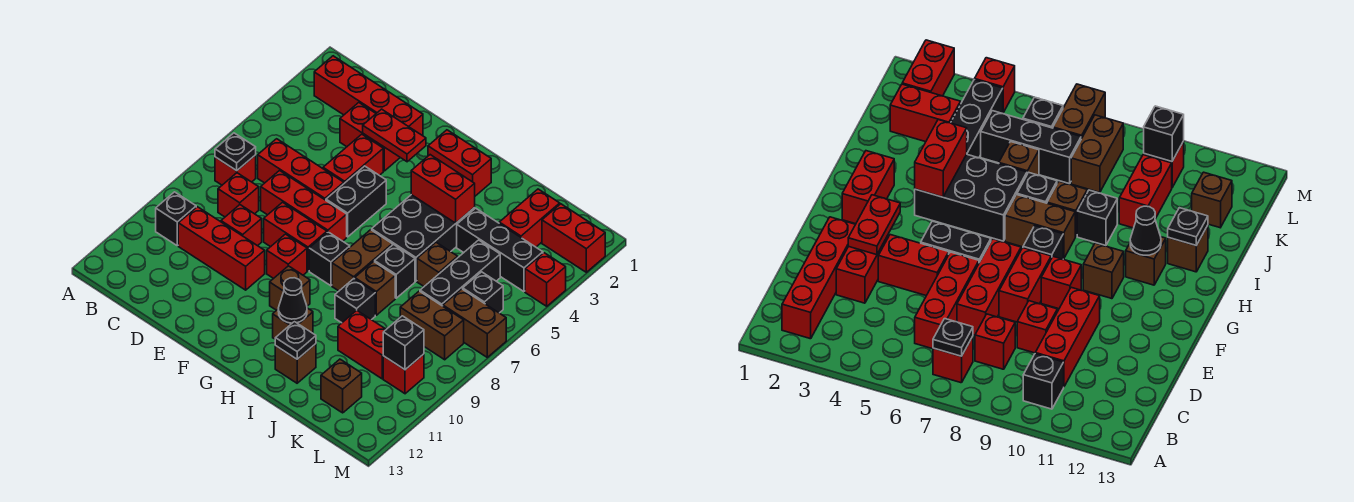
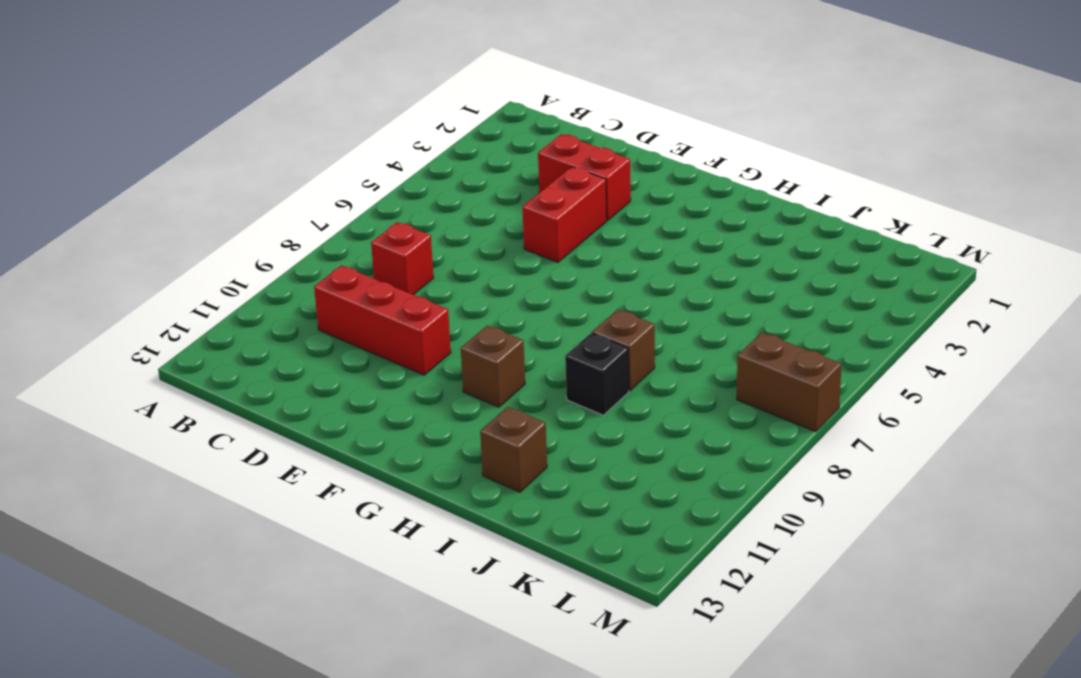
none -> red brick B2:E2 level 1
none -> red brick B7 level 1
none -> black brick B10 level 1
none -> red brick C6:E6 level 1

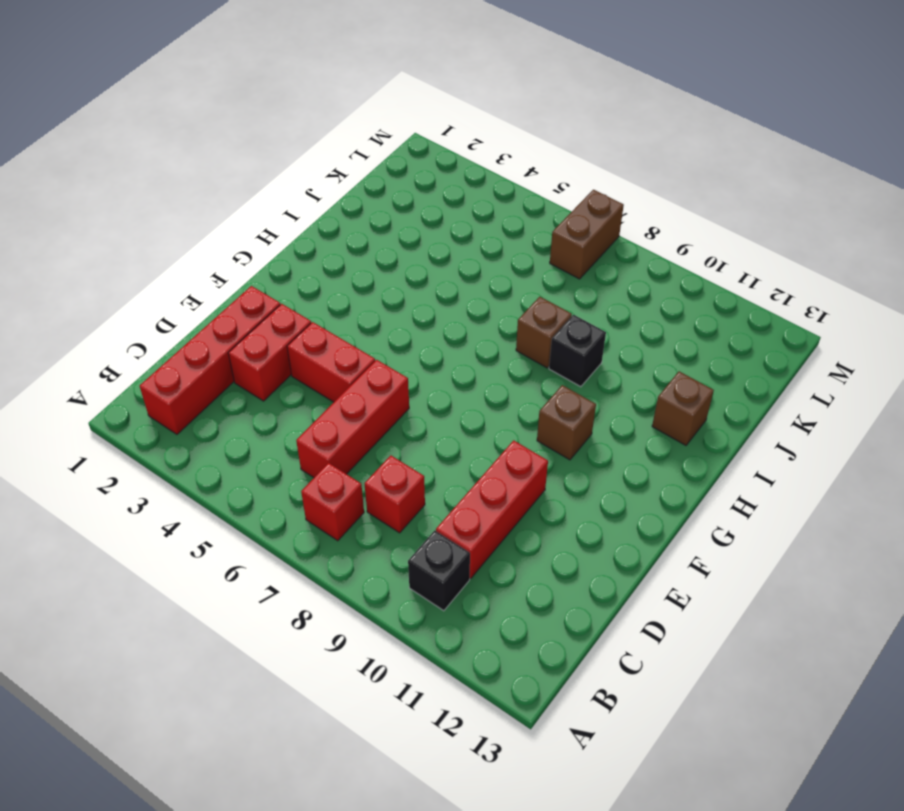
none -> red brick D7:F7 level 1
none -> red brick D9 level 1
none -> red brick E8:F8 level 1
none -> black brick F5:F6 level 1

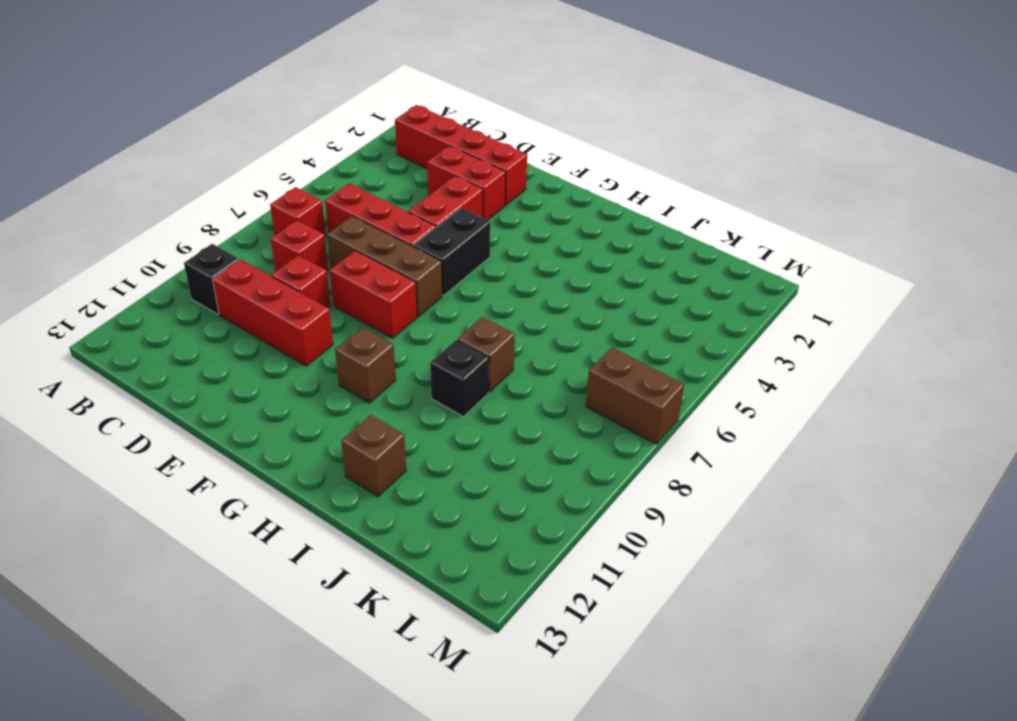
brown brick D7:F7 level 1 -> red brick D7:F7 level 1
none -> red brick F9 level 1
none -> red brick G2:H2 level 1
none -> black brick G8 level 1
none -> black brick H4:I6 level 1

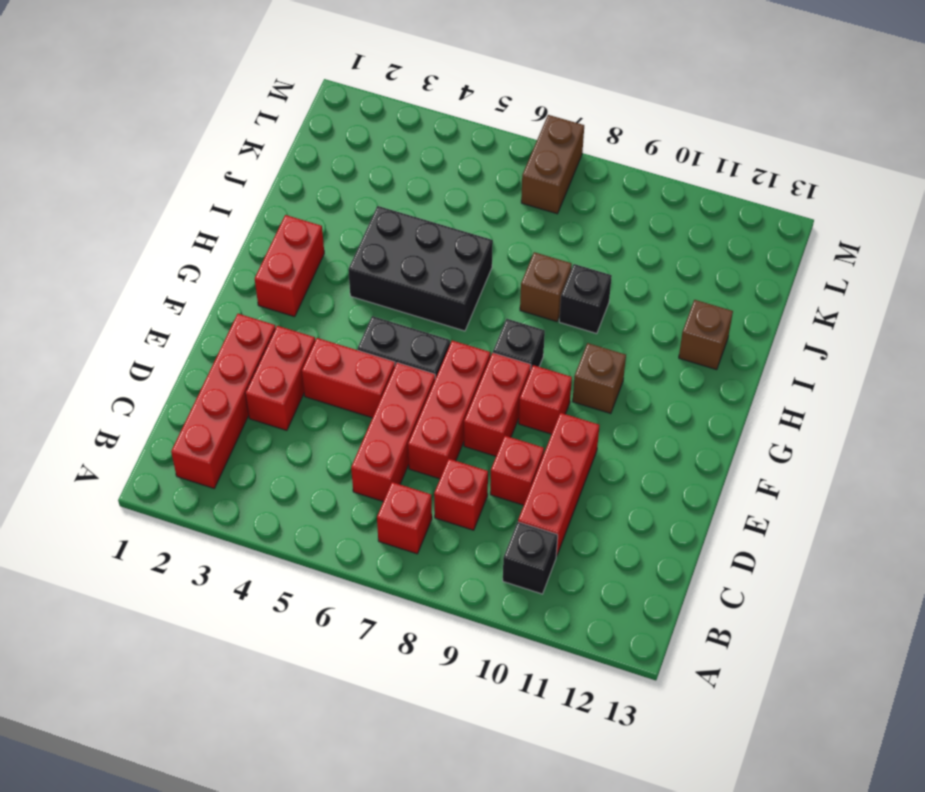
none -> brown brick H7:H8 level 1
none -> brown brick H11 level 1
none -> black brick I7 level 1
none -> black brick J4:L4 level 1

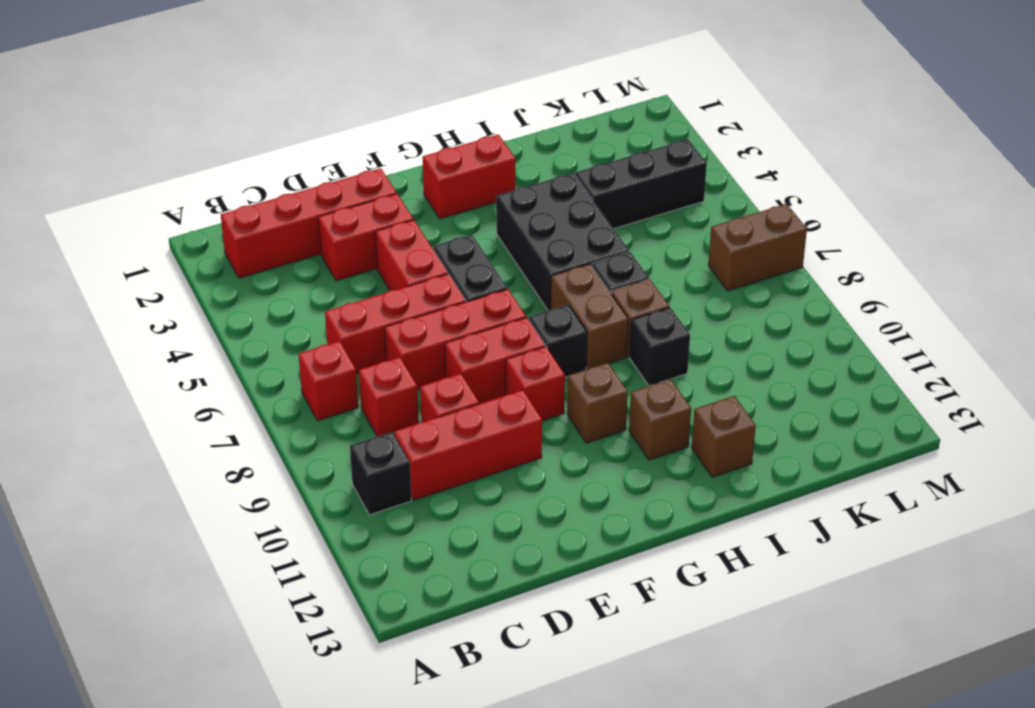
none -> brown brick J6 level 1
none -> red brick J10:K10 level 1
none -> red brick K2:K3 level 1
none -> black brick K5:K7 level 1

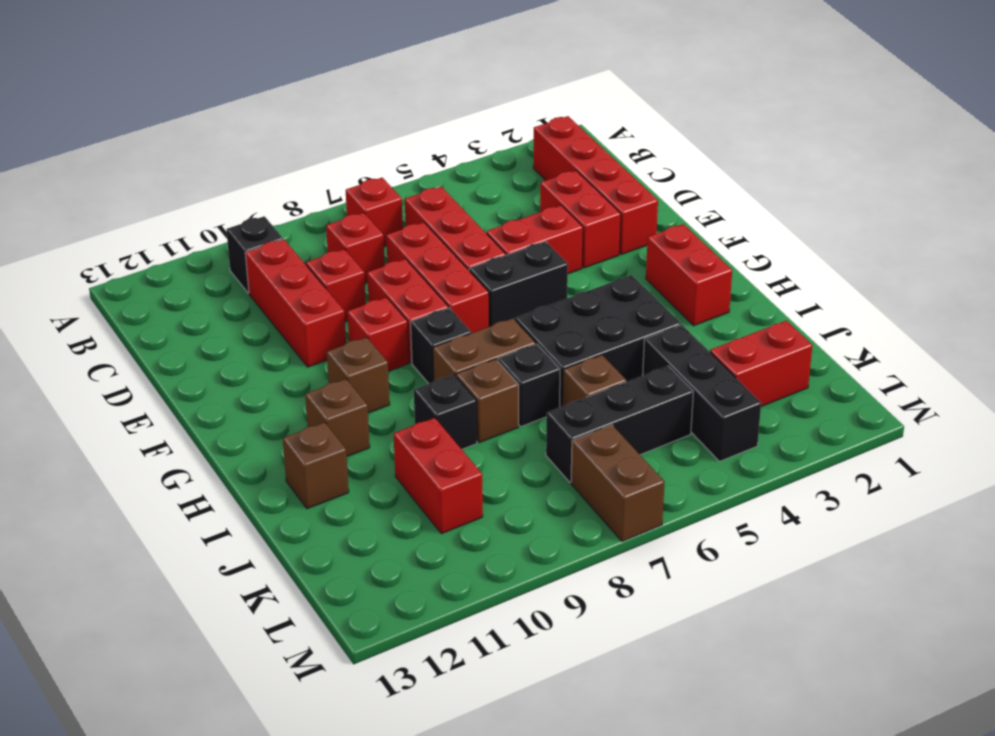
none -> brown brick K8:L8 level 1
none -> brown brick K12 level 1
none -> red brick L2:M2 level 1
none -> black brick L6 level 1

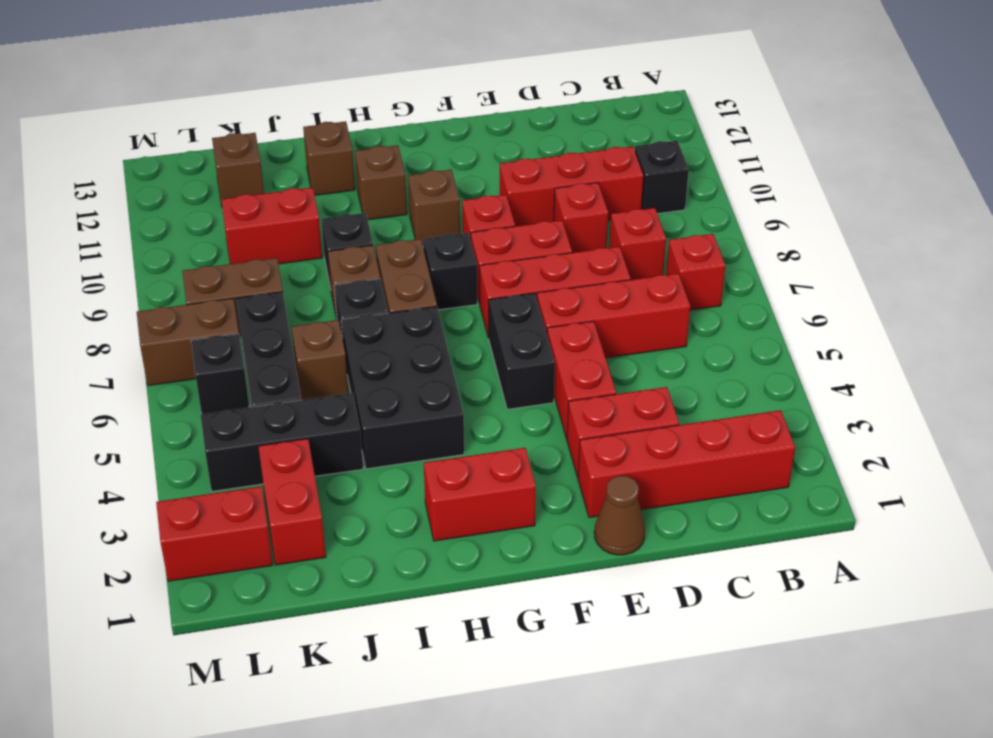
brown cone E1 level 1 -> none
none -> red brick L10 level 1
none -> red brick M4 level 1
none -> black plate B7 level 2
none -> red plate E3:F3 level 2

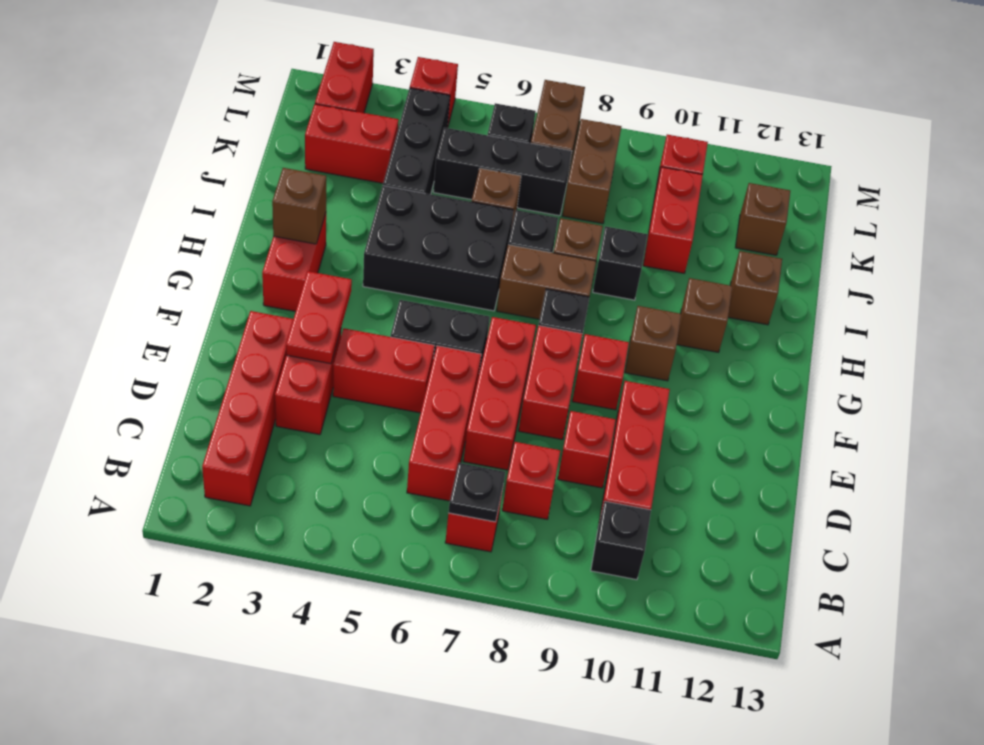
brown brick H2 level 2 -> none
none -> red brick H4:I4 level 2
none -> black cone H11 level 2
none -> black plate I12 level 2
none -> black brick L10 level 2

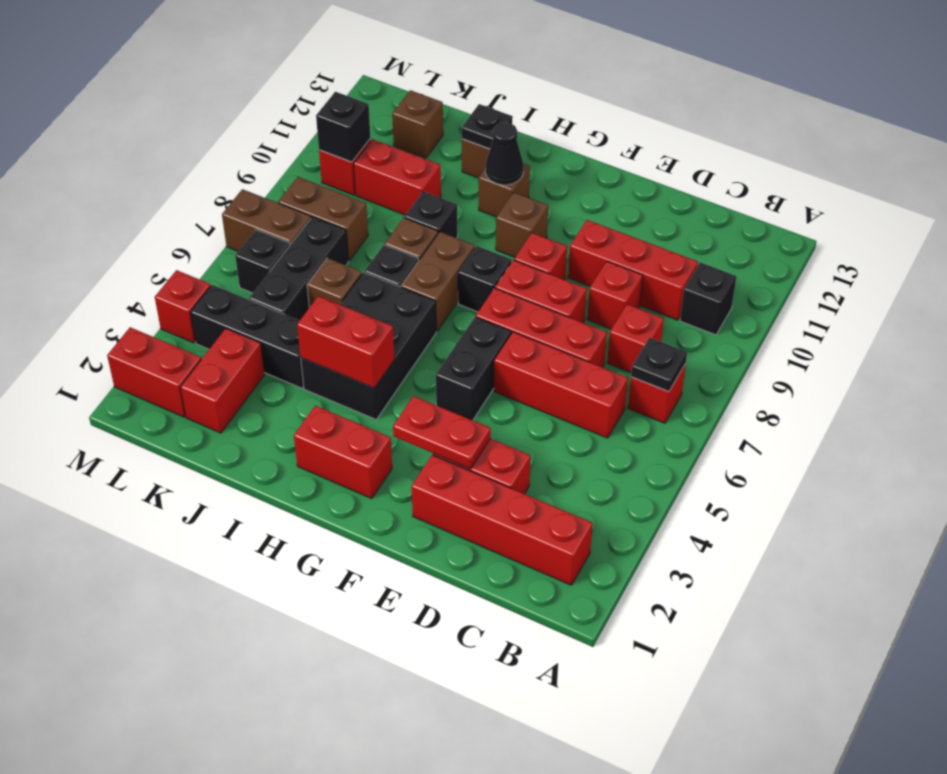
none -> red brick E4:E5 level 1

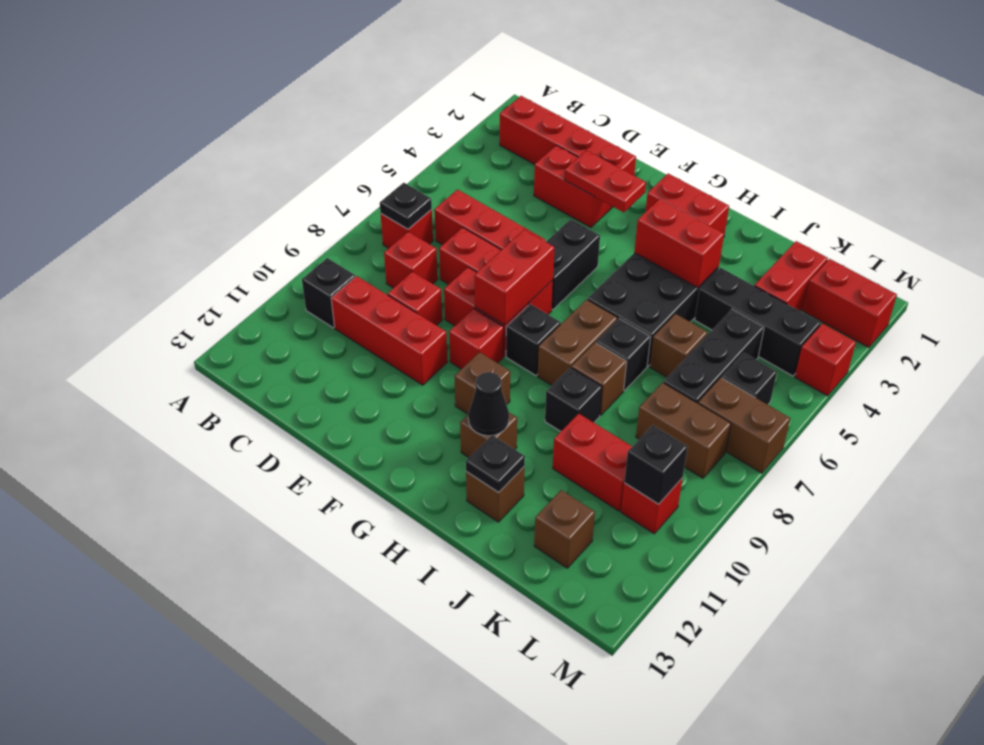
red brick F7:F8 level 2 -> red brick E4:E5 level 1

